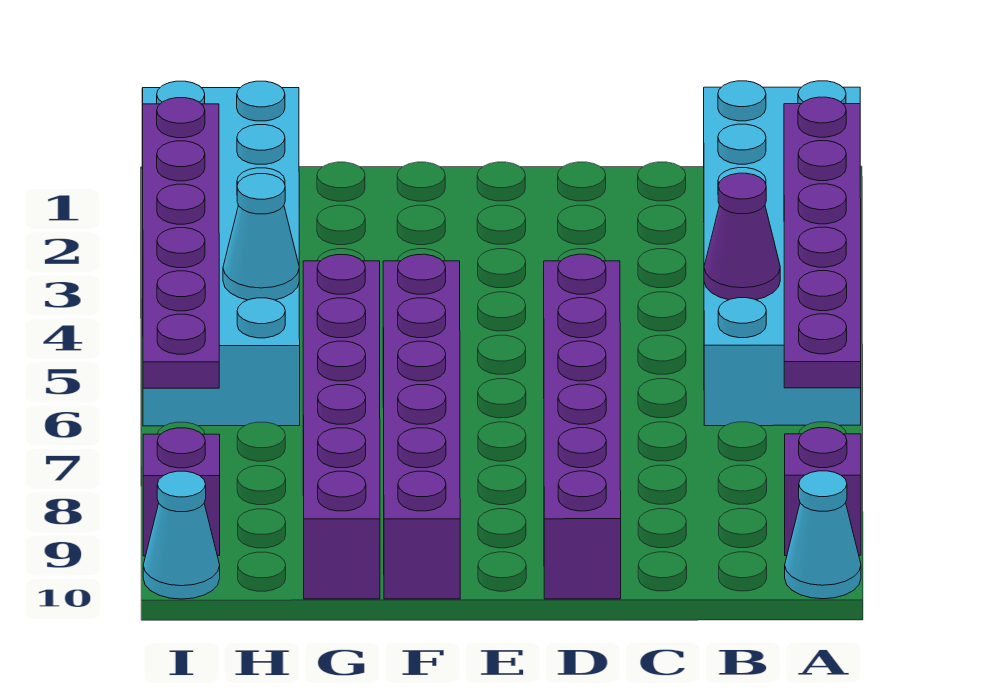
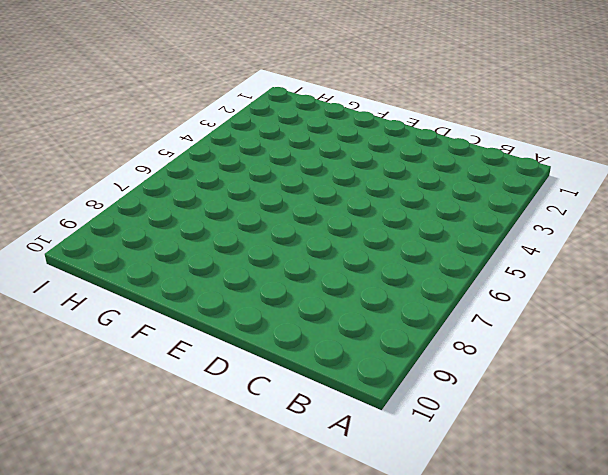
none -> cyan brick A1:B6 level 1
none -> purple brick A9 level 1
none -> cyan cone A10 level 1

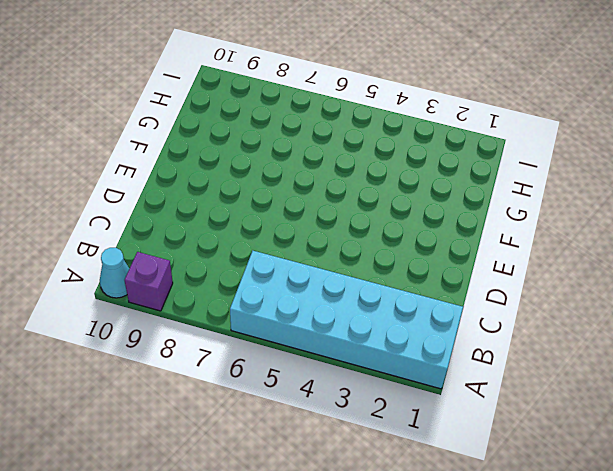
none -> purple brick D5:D10 level 1
none -> purple brick F5:F10 level 1
none -> purple brick G5:G10 level 1

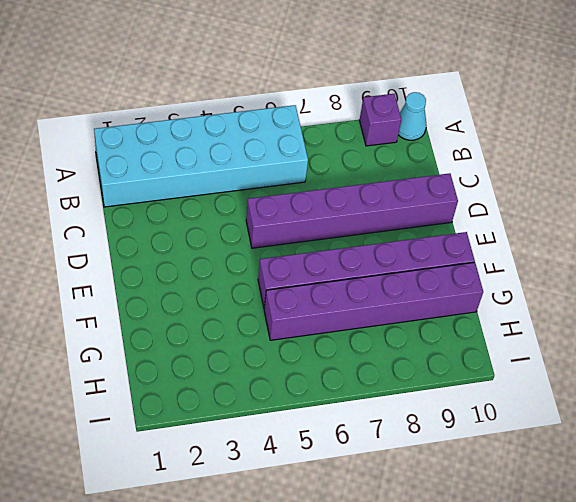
none -> cyan brick H1:I6 level 1
none -> purple brick I9 level 1
none -> cyan cone I10 level 1

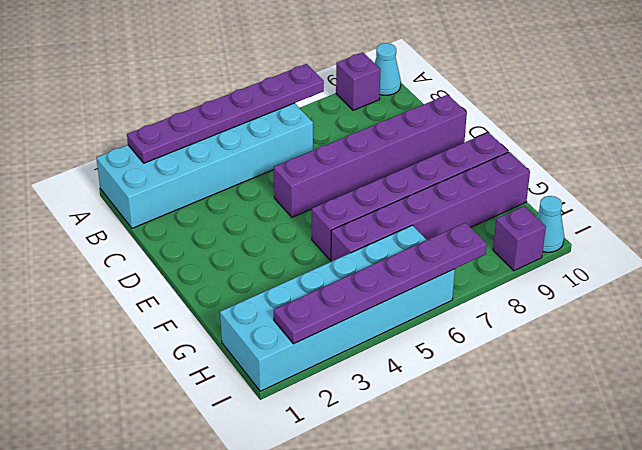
none -> purple cone B5 level 2
none -> cyan cone H5 level 2

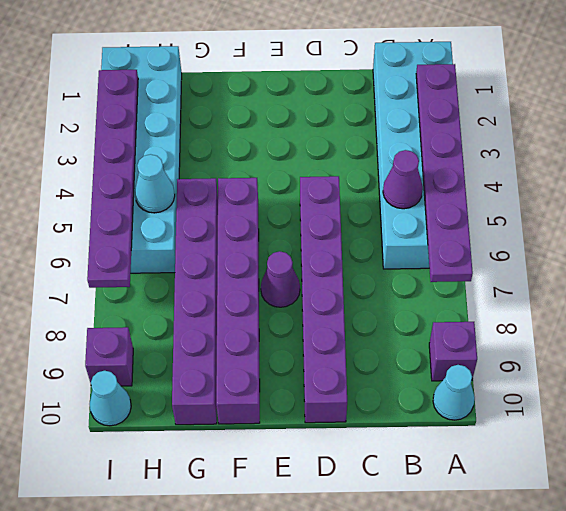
purple cone E7 level 1 -> none

